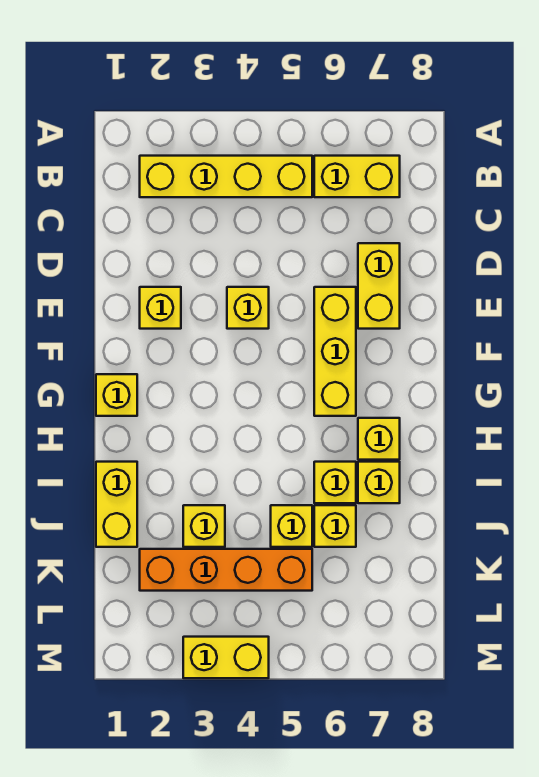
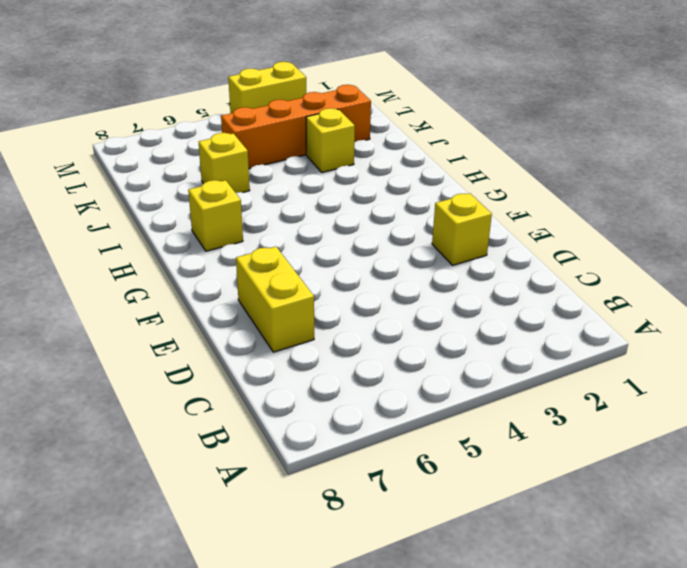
none -> yellow brick B2:B5 level 1
none -> yellow brick B6:B7 level 1
none -> yellow brick E4 level 1

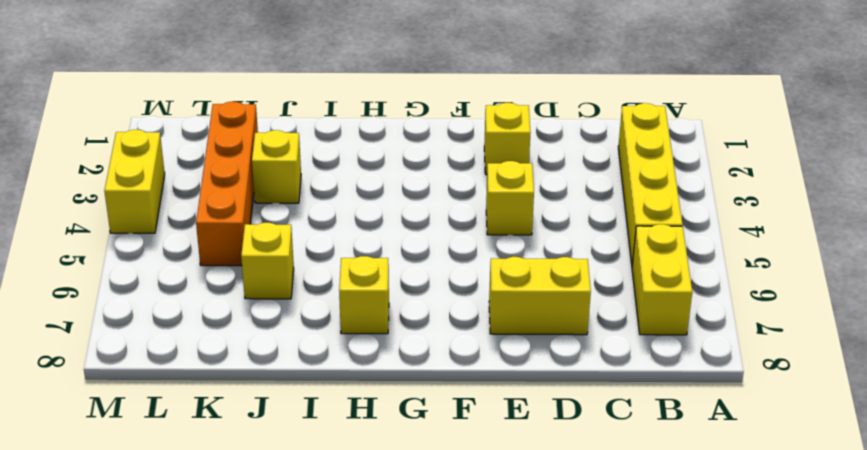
none -> yellow brick E6:G6 level 1
none -> yellow brick G1 level 1
none -> yellow brick I1:J1 level 1

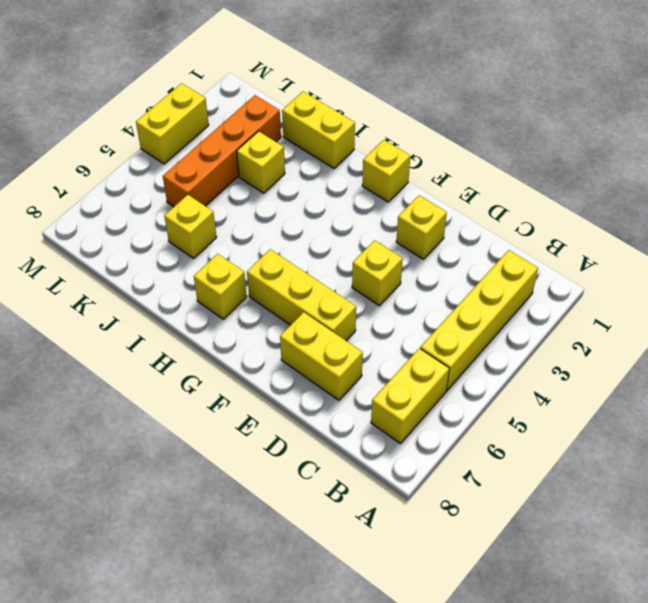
none -> yellow brick I6 level 1
none -> yellow brick I7 level 1
none -> yellow brick J5 level 1

